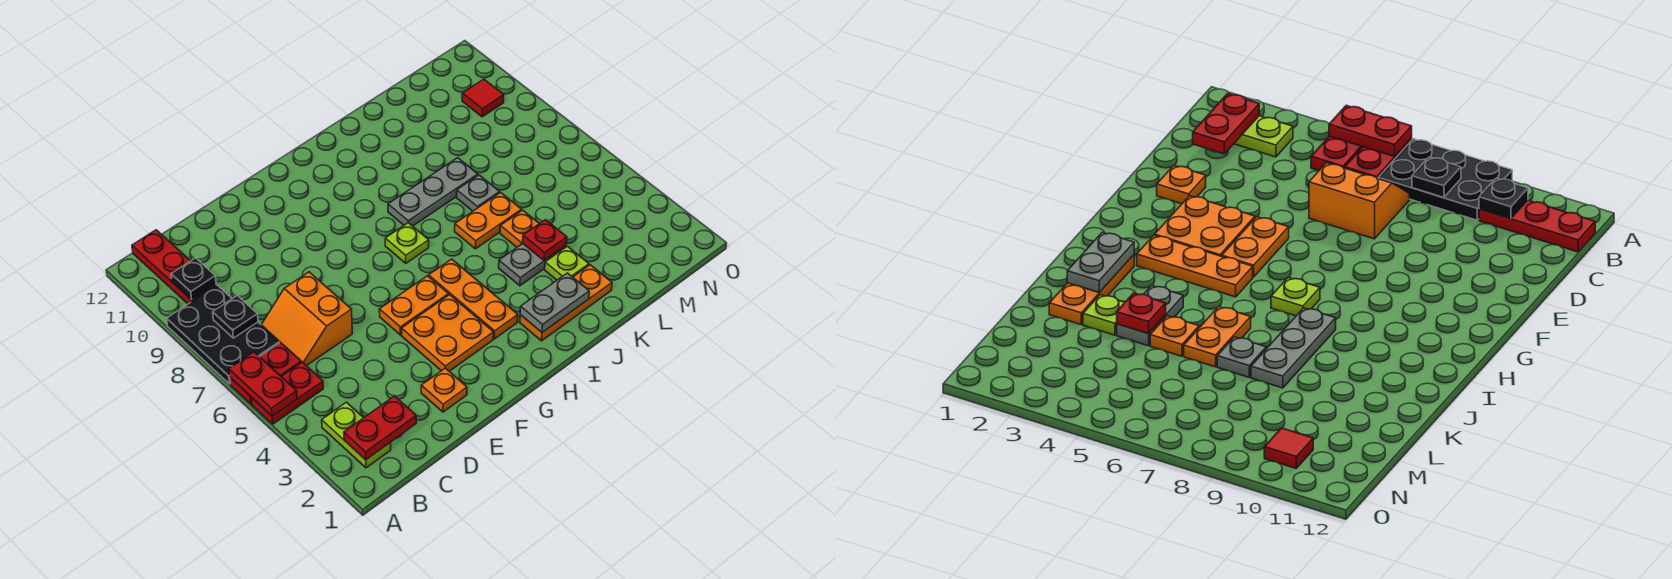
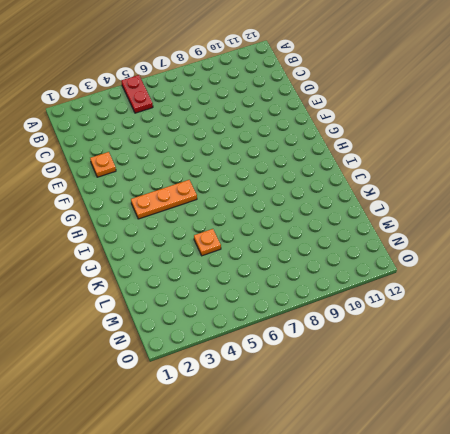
none -> red plate A6:B6 level 1
none -> black plate A7:B9 level 1
none -> lime plate B2:B3 level 1

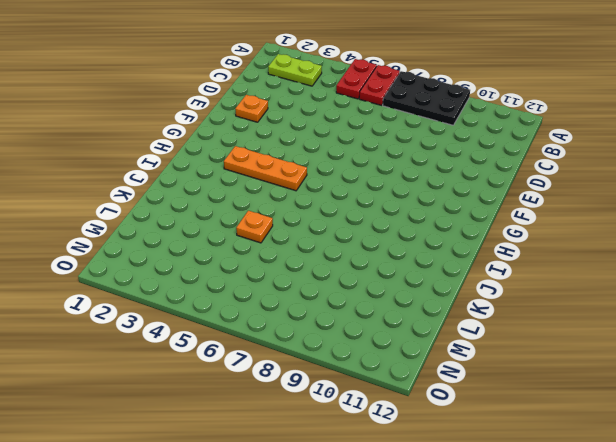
none -> red plate B10:B12 level 1
none -> orange slope C6:D7 level 1 top D
none -> orange plate F3:G4 level 1

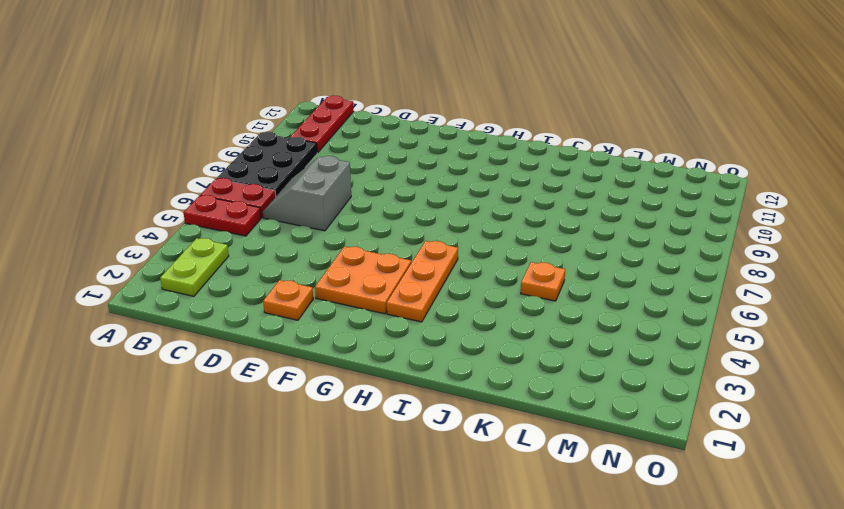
grey slope C6:D7 level 1 top D -> orange slope C6:D7 level 1 top D
none -> orange plate F5:G5 level 1
none -> lime plate H7 level 1
none -> orange plate I2:K2 level 1

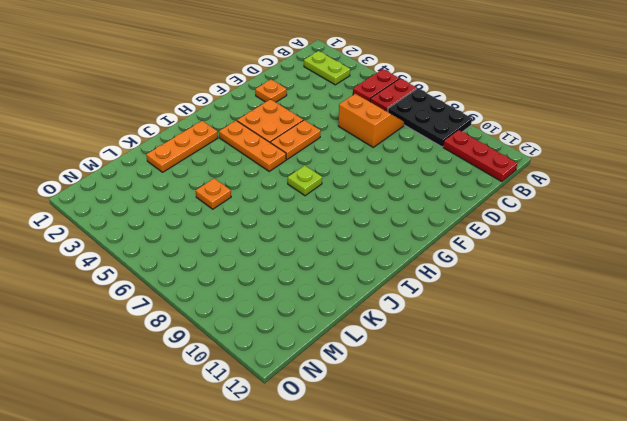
none -> grey plate I8:K8 level 1
none -> grey plate J4:K4 level 1
none -> orange plate J6:K6 level 1

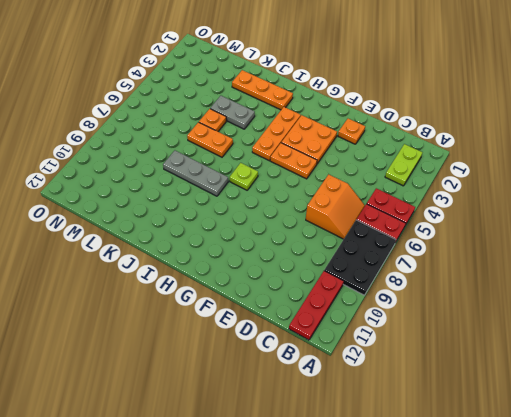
none -> lime plate K3 level 1
none -> grey plate K7 level 1
none -> red tile N10 level 1

